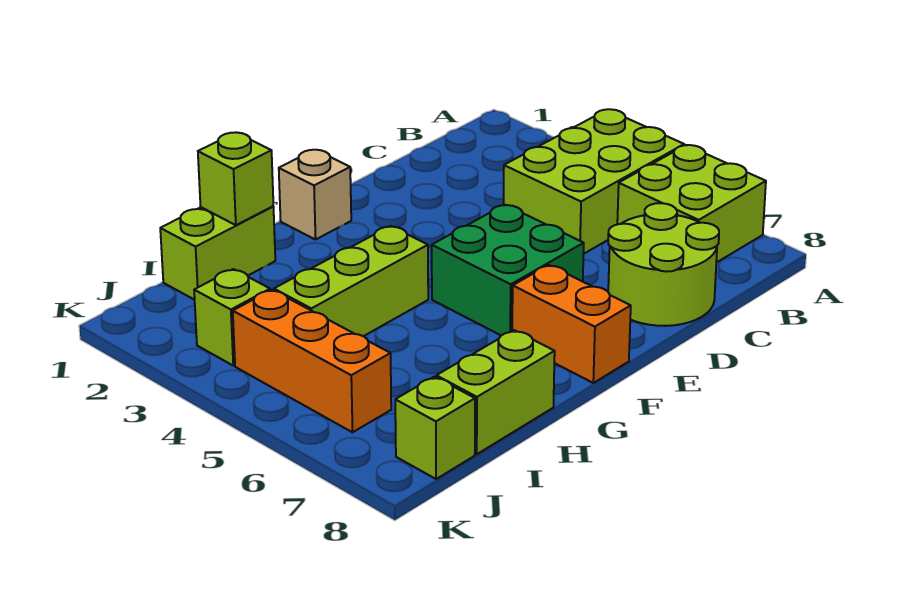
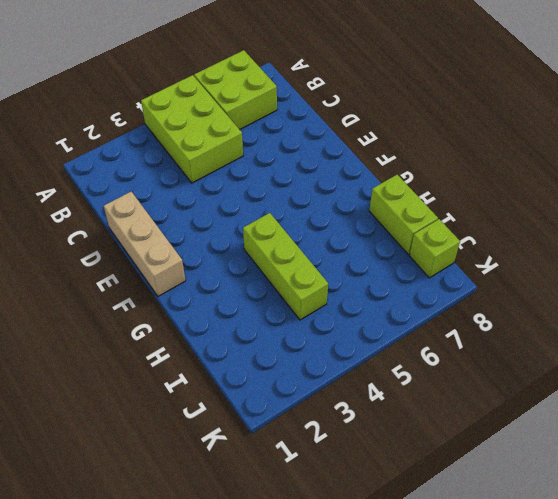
tan brick D1:F1 level 1 -> tan brick F1 level 1
none -> lime round brick C7:D8 level 1
none -> green brick E5:F6 level 1
none -> orange brick F7:F8 level 1

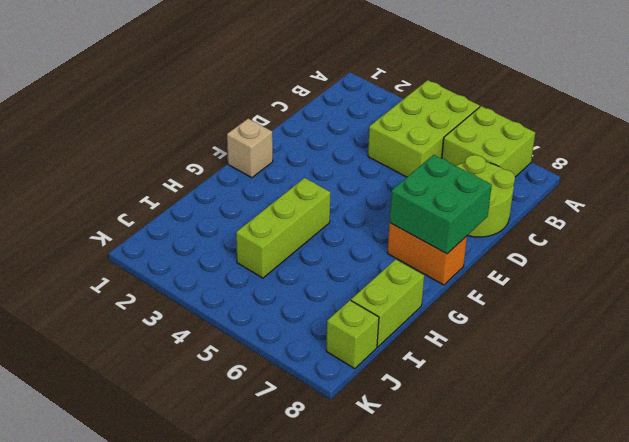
green brick E7:F8 level 2 -> green brick E5:F6 level 1
none -> lime brick H1:I1 level 1
none -> lime brick J3 level 1
none -> orange brick J4:J6 level 1

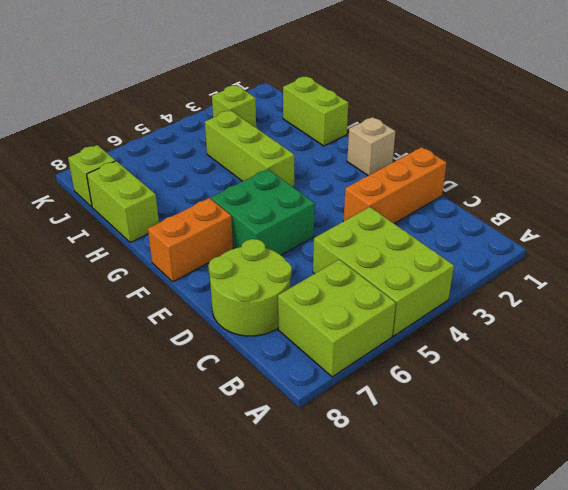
orange brick D1:D3 level 1 -> orange brick J4:J6 level 1
none -> lime brick H1 level 2

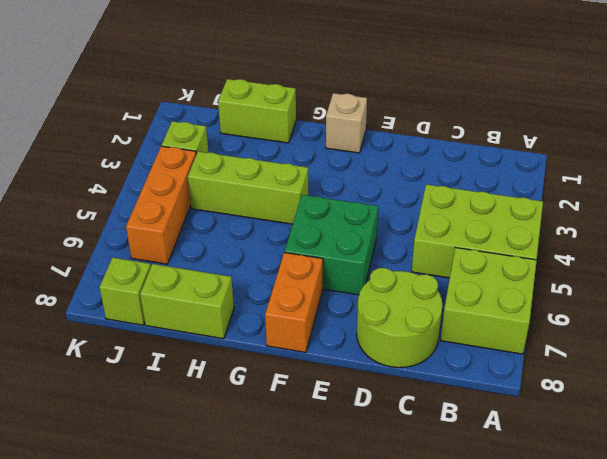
none -> lime brick H1 level 2

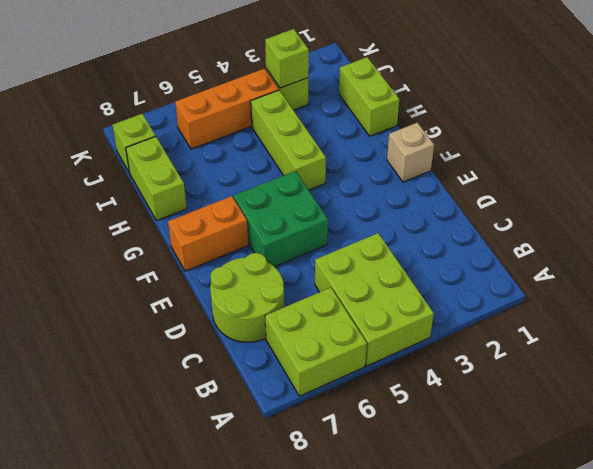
lime brick J3 level 2 -> lime brick H1 level 2

